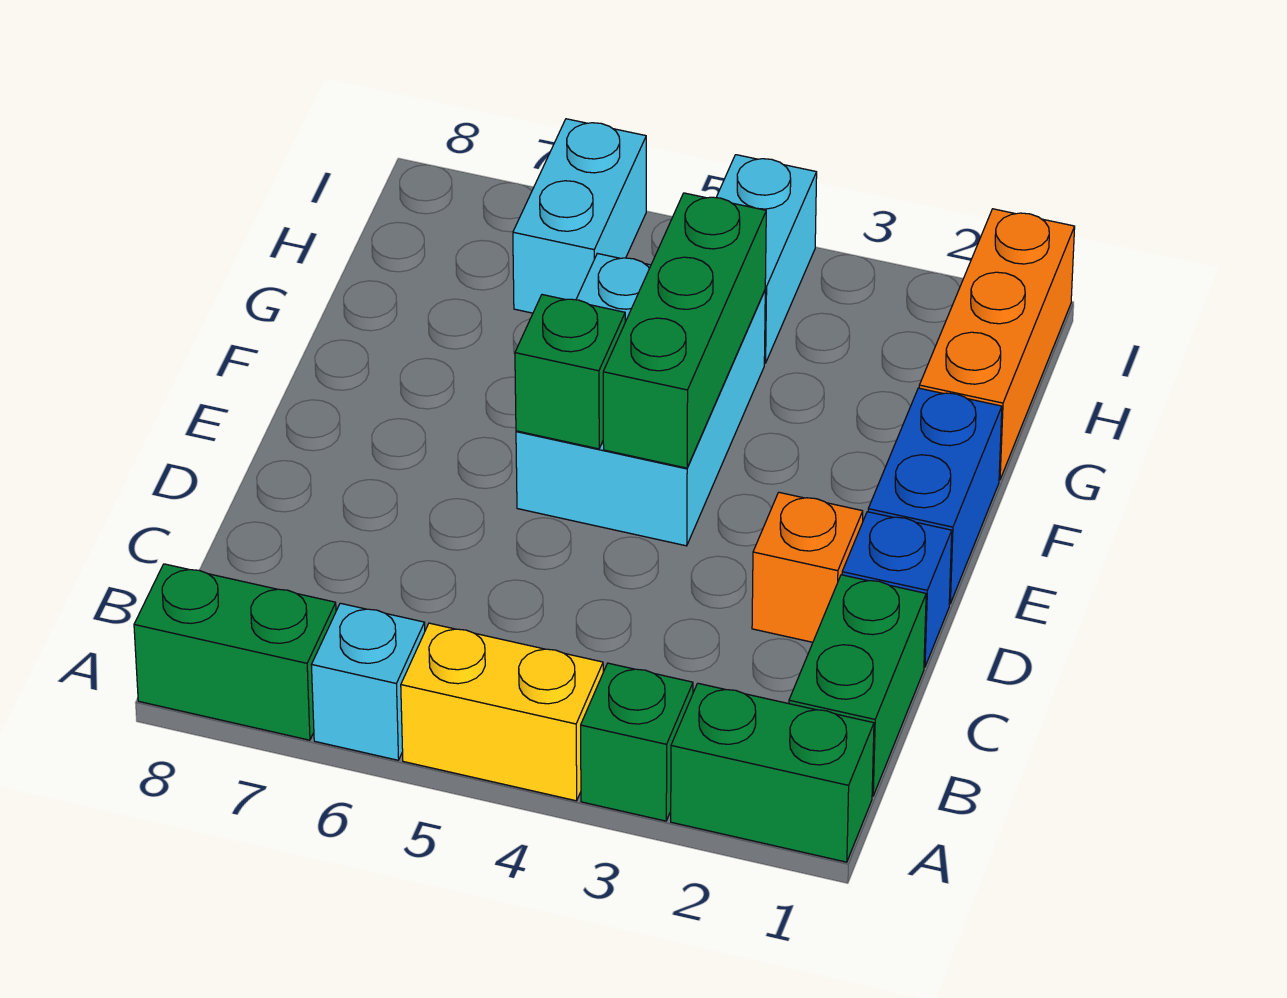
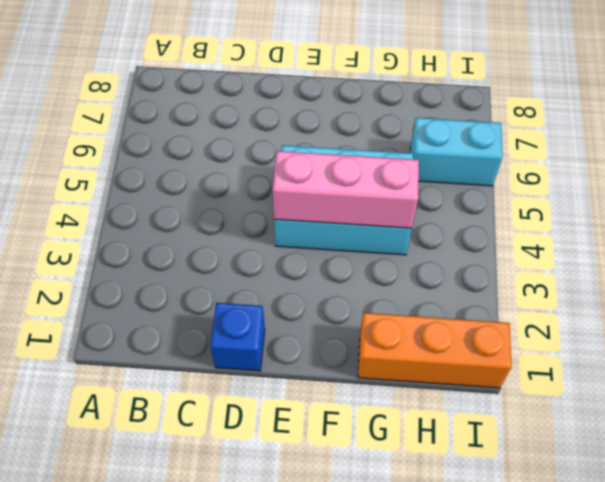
pink brick E4:G4 level 2 -> green brick E4:G4 level 2
none -> green brick A1:A2 level 1
none -> green brick A3 level 1
none -> yellow brick A4:A5 level 1

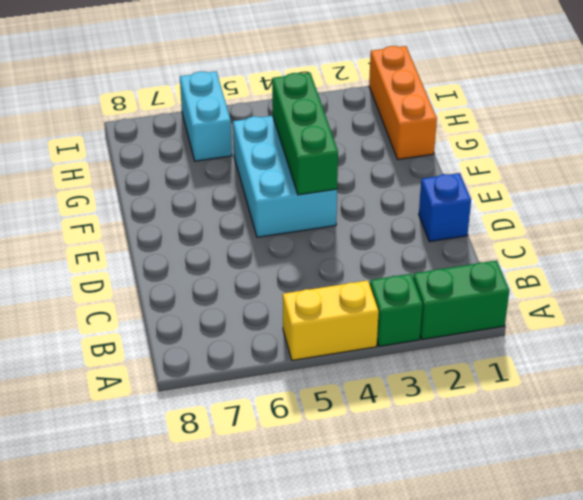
none -> cyan brick A6 level 1
none -> green brick A7:A8 level 1
none -> green brick B1:C1 level 1

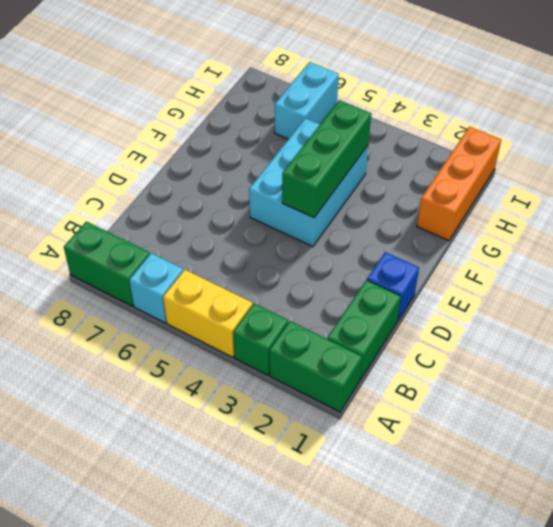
none -> orange brick D2 level 1
none -> blue brick E1:F1 level 1
none -> cyan brick H4:I4 level 1

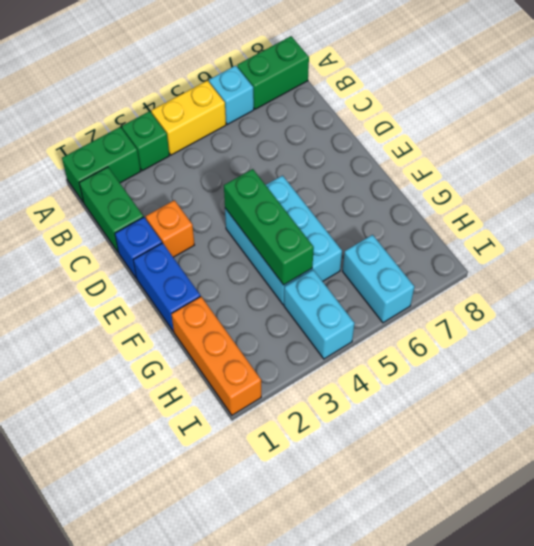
none -> green brick E5 level 2

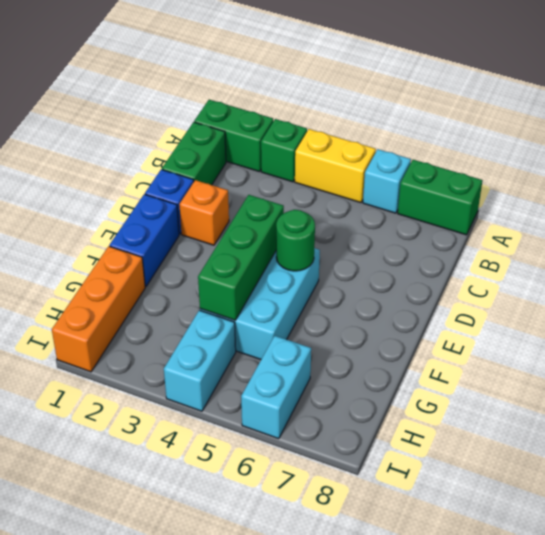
green round brick E5 level 2 -> green brick E5 level 2

